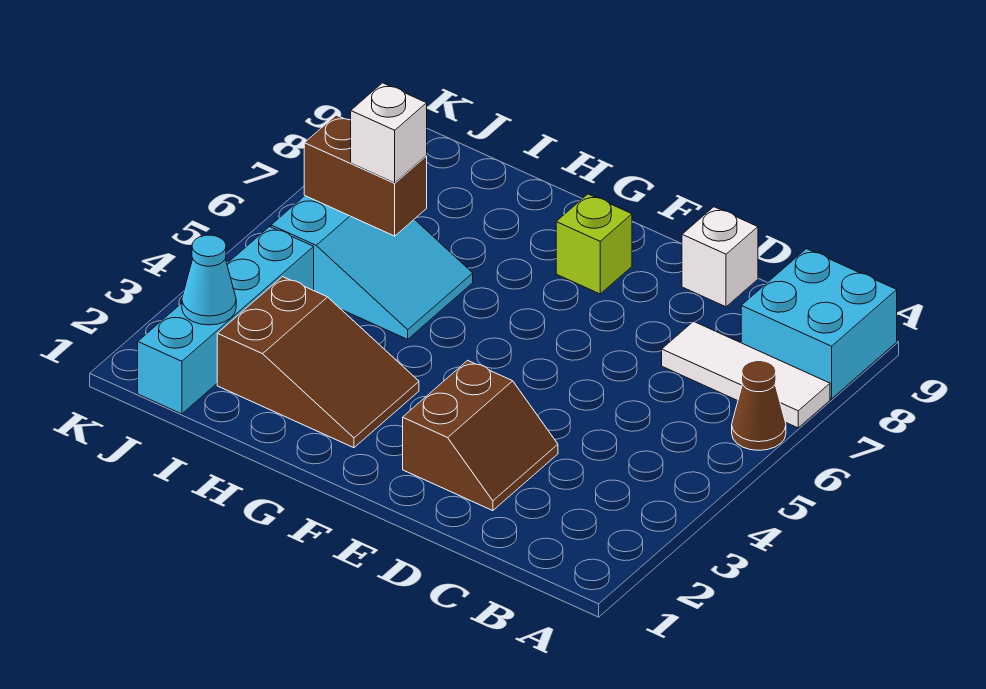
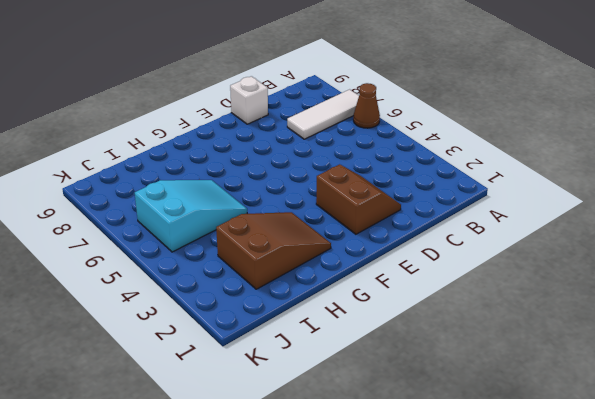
none -> cyan brick A8:B9 level 1
none -> lime brick F8 level 1
none -> cyan brick J1:J4 level 1

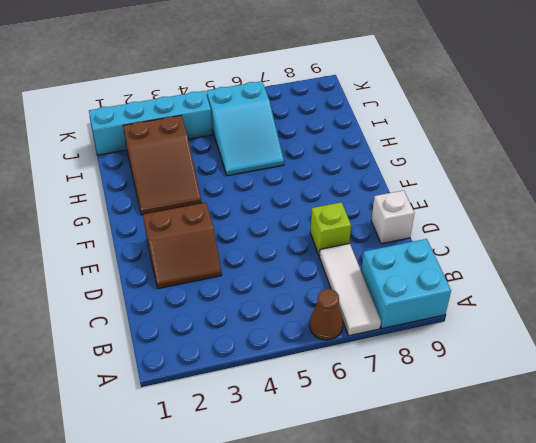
lime brick D7 level 1 -> lime brick F8 level 1
none -> brown brick I6:J6 level 2
none -> cyan cone J2 level 2
none -> white brick I6 level 3

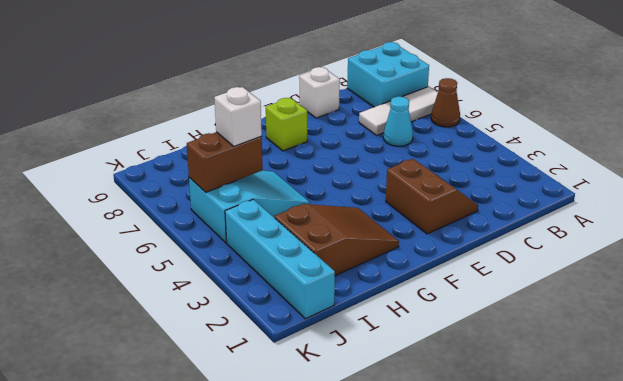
cyan cone C6 level 1 -> cyan cone J2 level 2

